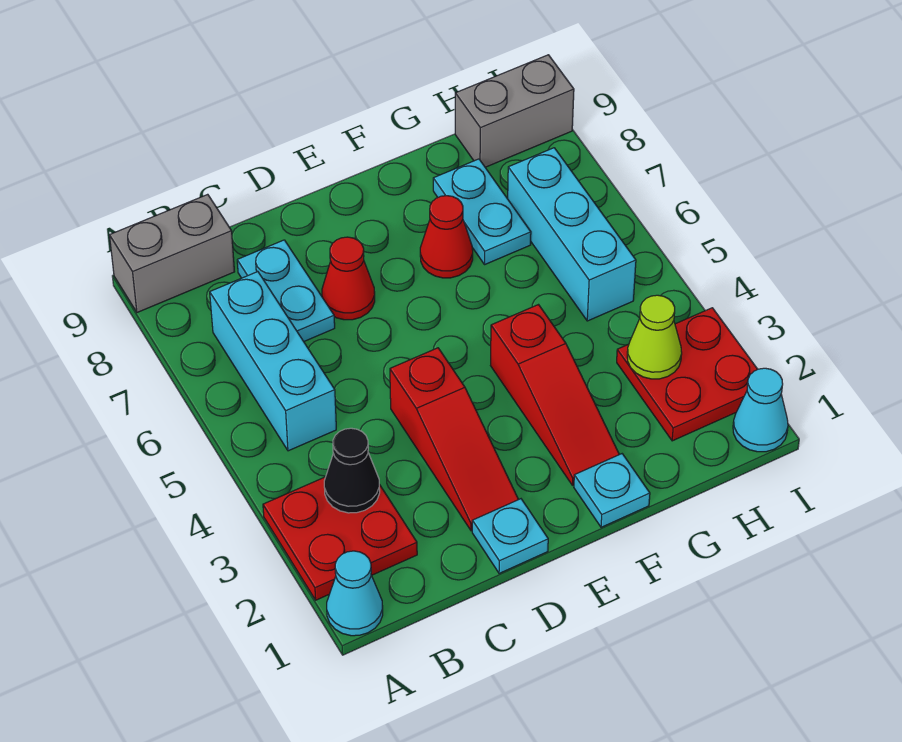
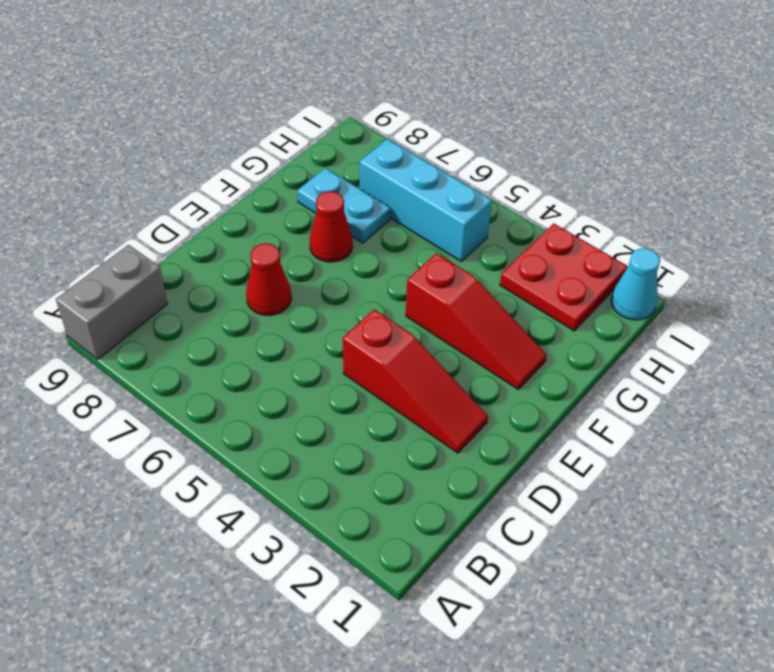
none -> cyan cone A1 level 1
none -> red plate A2:B3 level 1
none -> cyan brick B5:B7 level 1

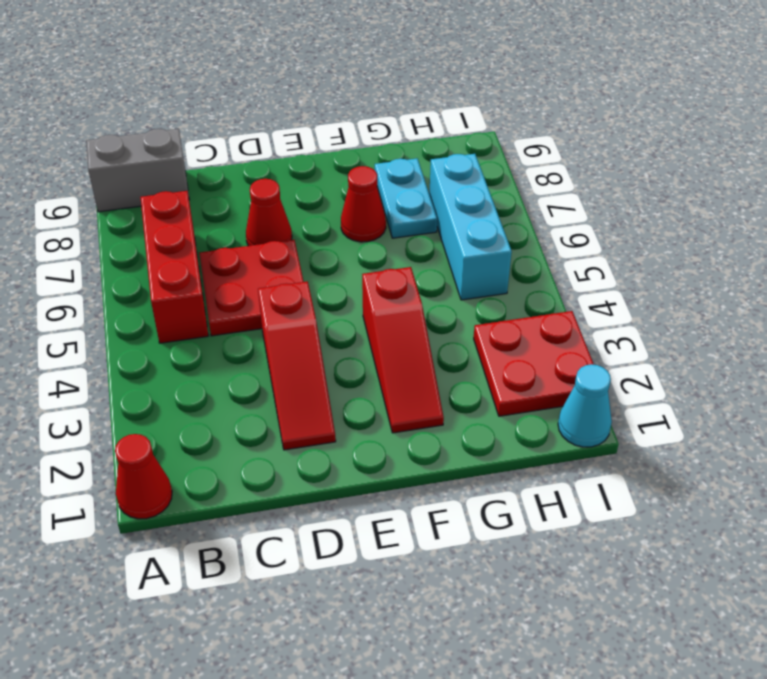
red cone A1 level 1 -> cyan cone A1 level 1
red brick B5:B7 level 1 -> cyan brick B5:B7 level 1
red plate C5:D6 level 1 -> red plate A2:B3 level 1
none -> cyan plate C7:C8 level 1
none -> cyan plate D1 level 1
none -> cyan plate F1 level 1

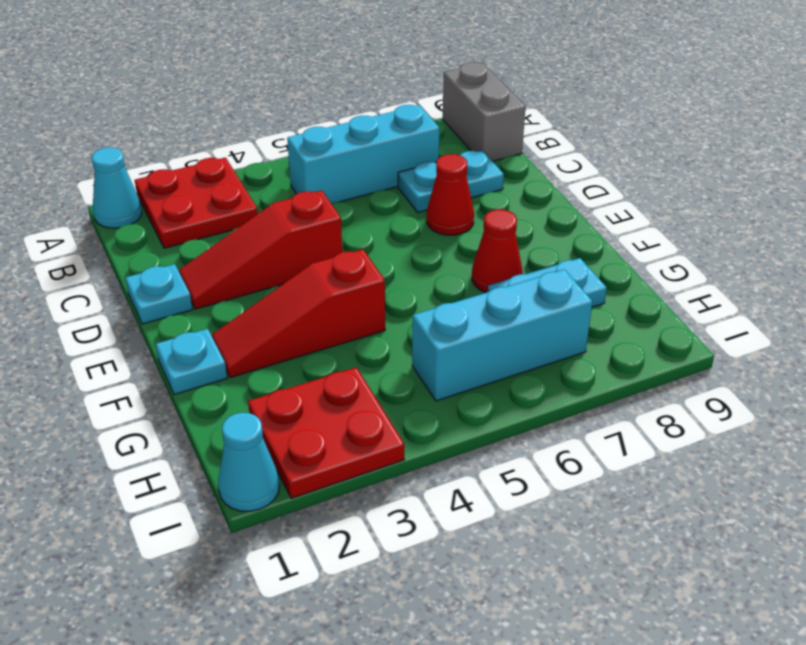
none -> grey brick H9:I9 level 1
none -> black cone B3 level 2
none -> lime cone H3 level 2

